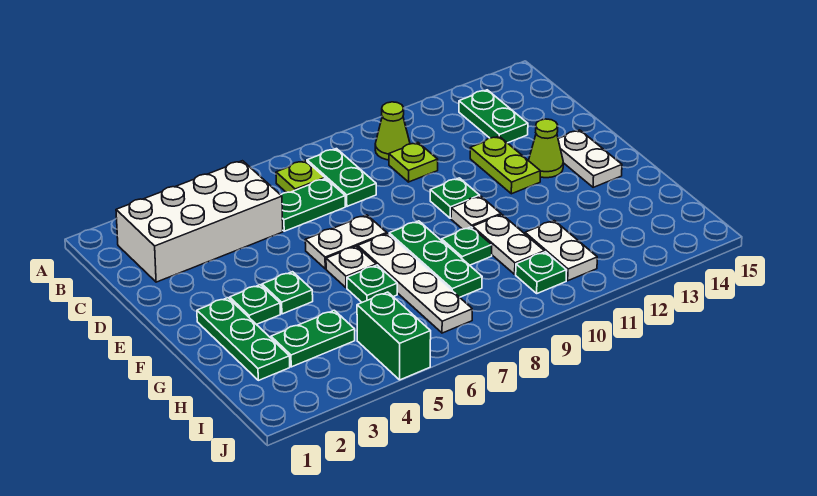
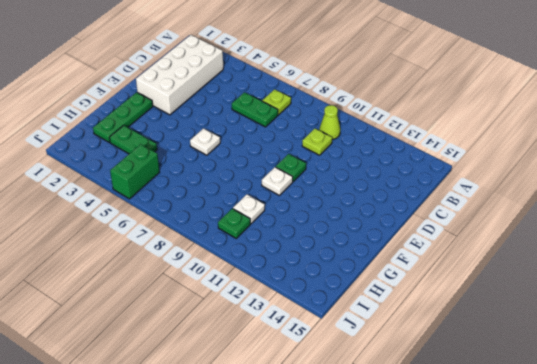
white brick B2:E3 level 1 -> white brick B2:C5 level 1
white plate H10 level 1 -> white plate G10:H10 level 1
none -> green plate B8:C8 level 1
none -> green plate B13:C13 level 1
none -> lime plate D12:E12 level 1

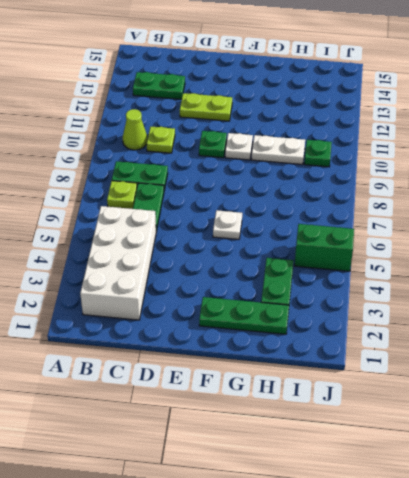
none -> white plate E6:E7 level 1
none -> lime cone E13 level 1
none -> white plate E14:F14 level 1

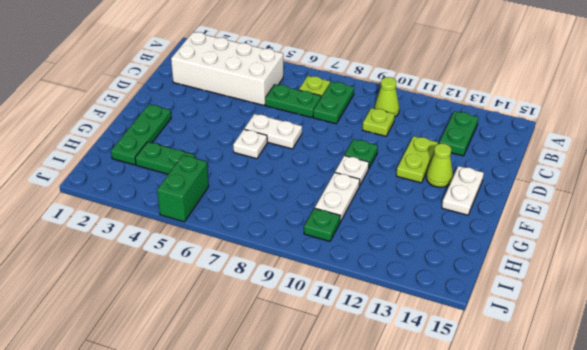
none -> green plate F3 level 1
none -> green plate F4 level 1
none -> white plate F7:I7 level 1

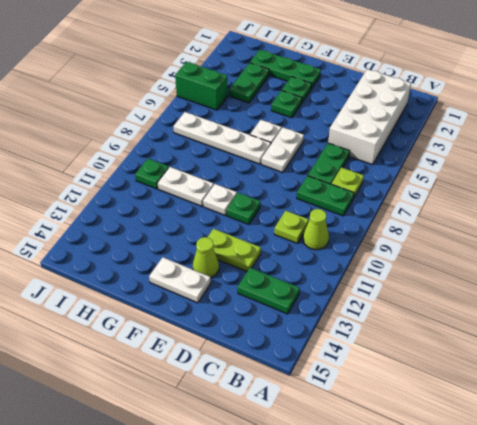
none -> green plate F8:H8 level 1
none -> green plate G6 level 1
none -> green plate G9 level 1

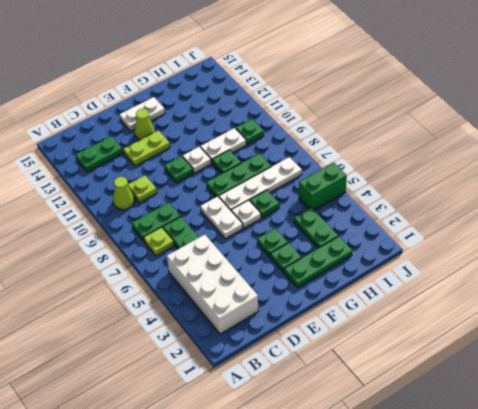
none -> white plate H11:I11 level 1

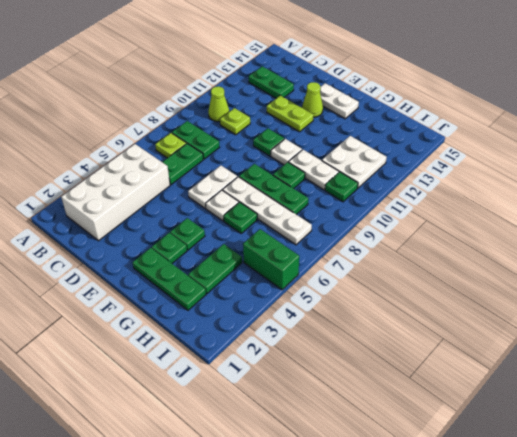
white plate H11:I12 level 1 -> white plate H11:I11 level 1

